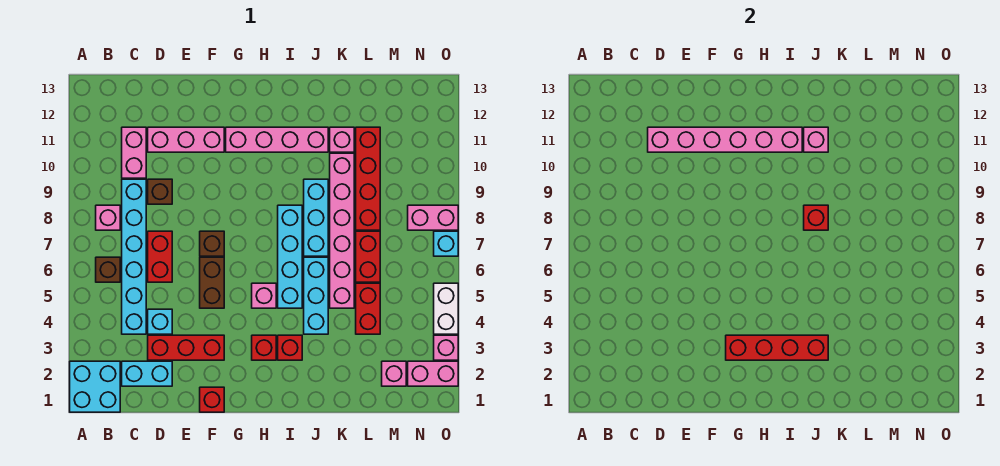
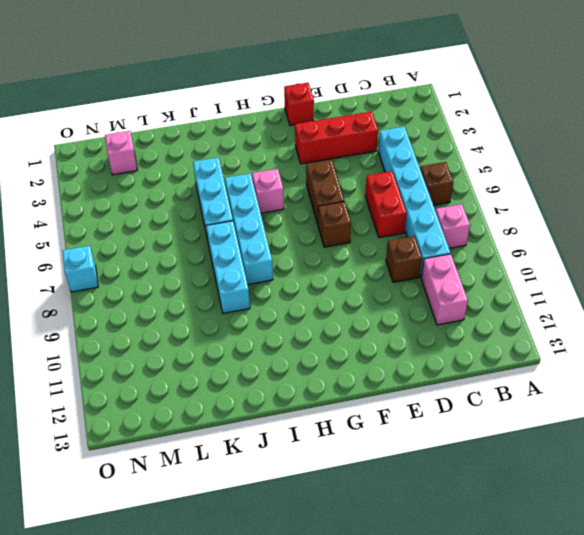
none -> cyan brick A1:B2 level 1
none -> cyan brick C2:D2 level 1
none -> cyan brick D4 level 1
none -> pink brick D11:F11 level 1

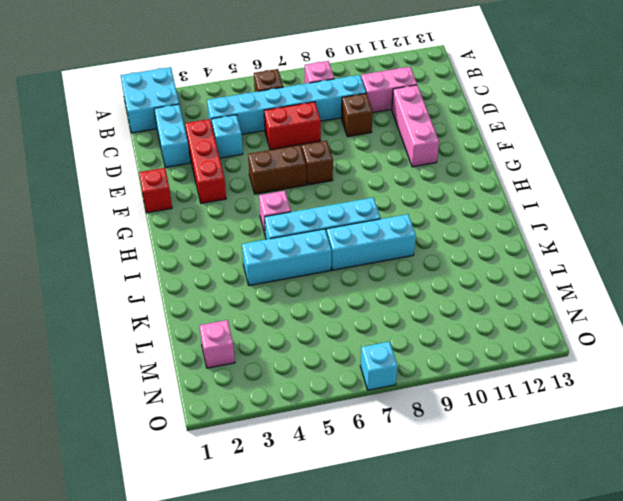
none -> pink brick G11:J11 level 1
none -> red brick H3 level 1
none -> red brick I3 level 1
none -> pink brick K5:K10 level 1

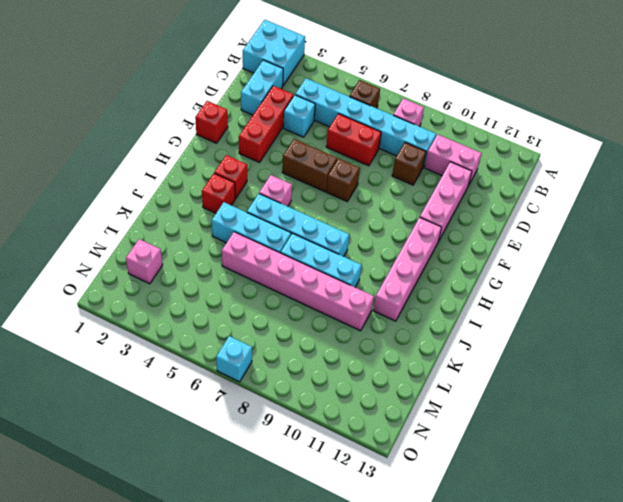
none -> pink brick K11 level 1
none -> red brick L4:L5 level 1
none -> red brick L6:L7 level 1
none -> red brick L8:L11 level 1

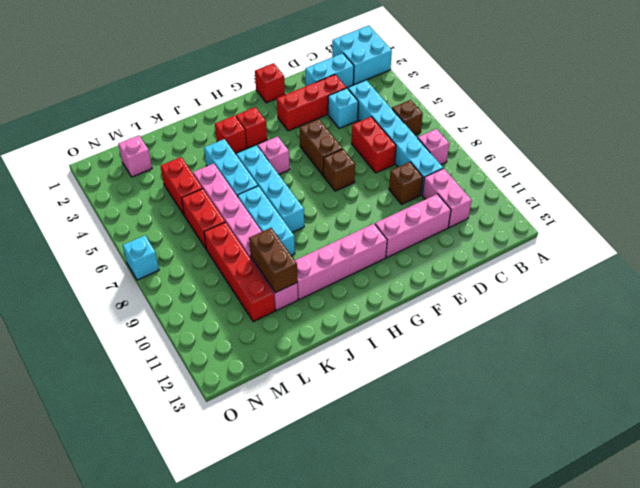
brown brick K10:K11 level 2 -> none
none -> pink brick N2:O2 level 1
none -> pink brick N8:O8 level 1
none -> pink brick O3 level 1
none -> white brick O4:O5 level 1

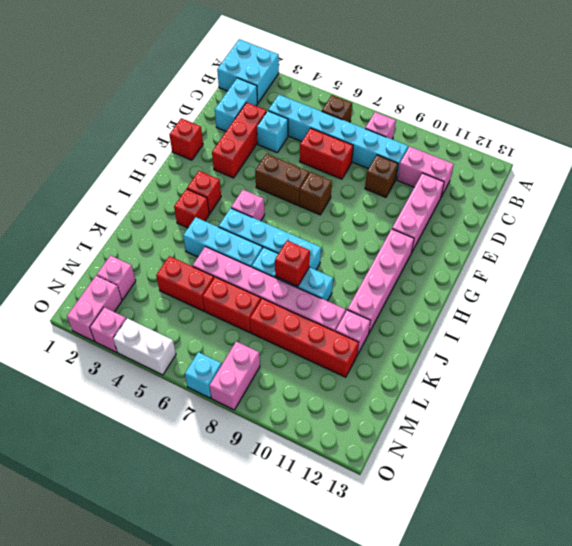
none -> pink brick D11:I11 level 2
none -> red brick G3:J3 level 2
none -> pink brick J11 level 2

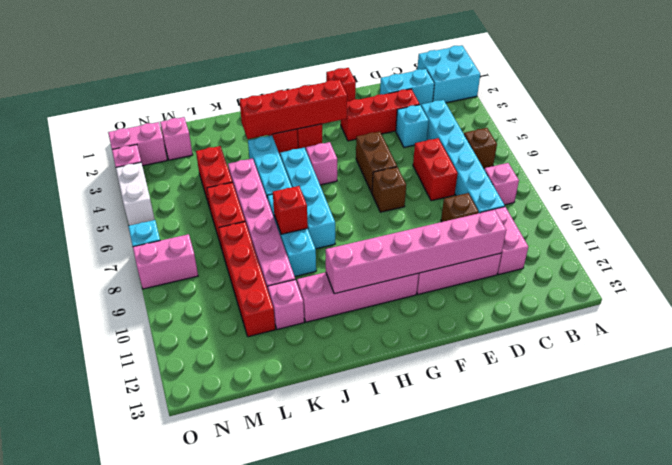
none -> pink brick J11 level 2

